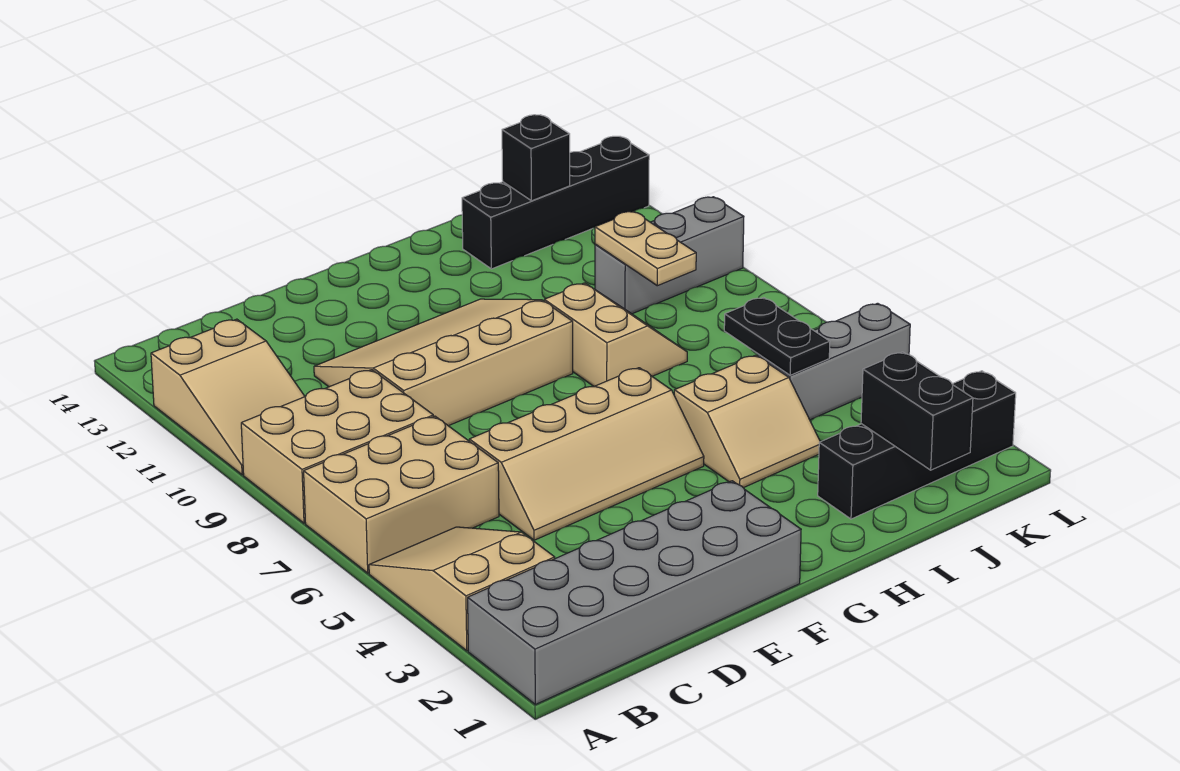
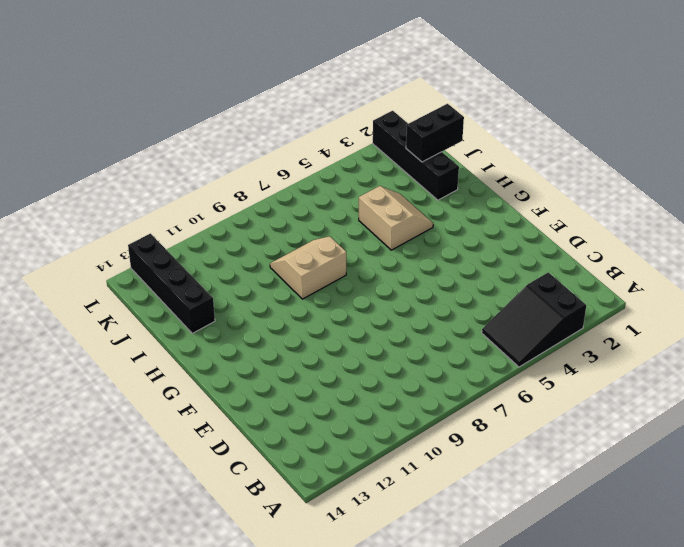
black slope A3:B5 level 1 top 3 -> tan slope A3:B5 level 1 top 3
none -> grey brick A1:F2 level 1
none -> tan brick A6:C7 level 1
none -> tan brick A8:C9 level 1

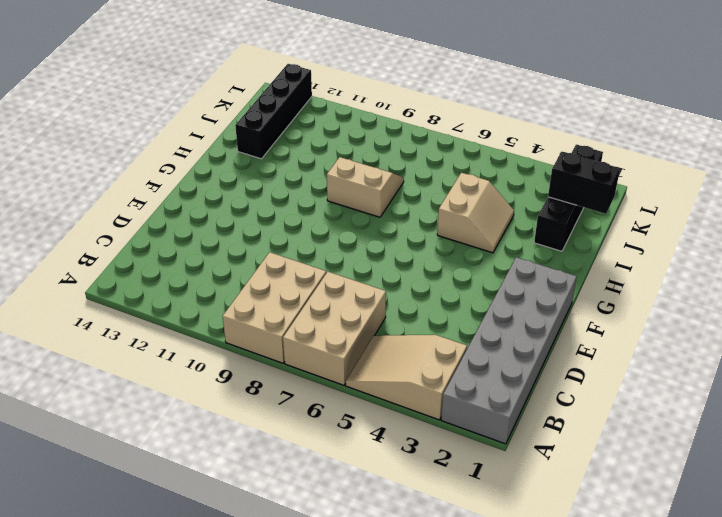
none -> tan slope A10:B12 level 1 top 12
none -> tan slope D5:G6 level 1 top 6
none -> tan slope D9:G11 level 1 top 9

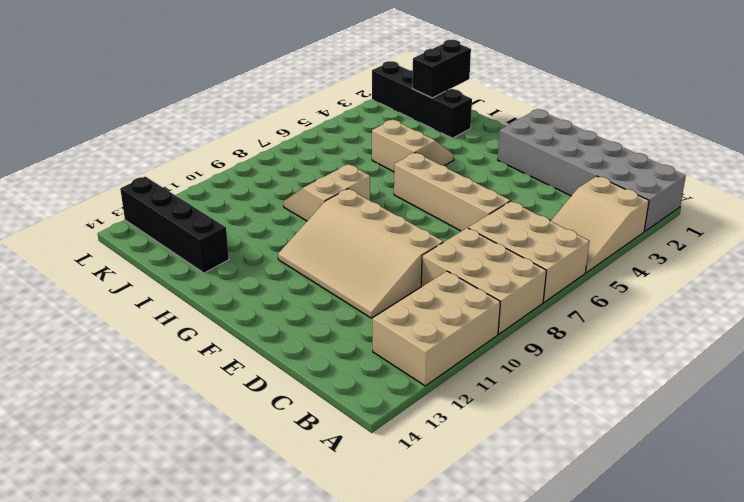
tan brick A10:B12 level 1 -> tan slope A10:B12 level 1 top 12
none -> grey brick J5:L5 level 1
none -> grey brick J10:L10 level 1
none -> black plate J5:J6 level 2

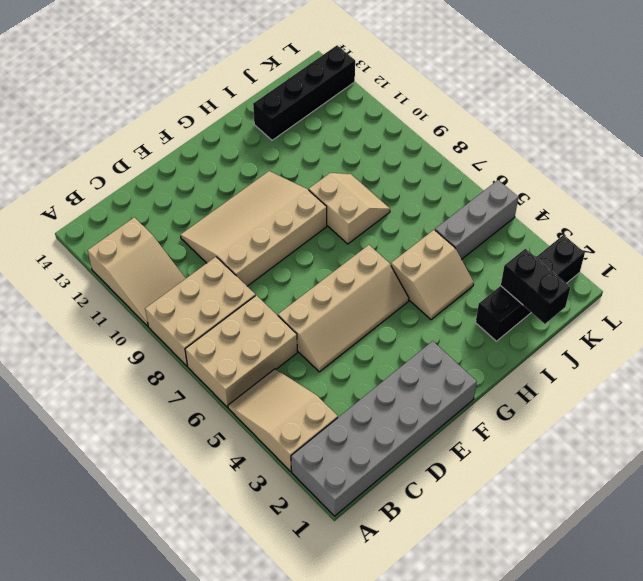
none -> grey brick J10:L10 level 1
none -> black plate J5:J6 level 2
none -> tan plate J9:J10 level 2

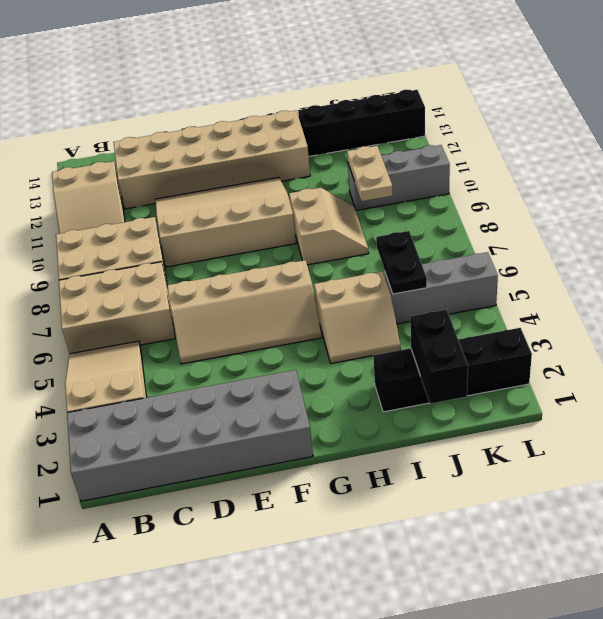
tan brick C12:H13 level 1 -> none
none -> black brick J13 level 2

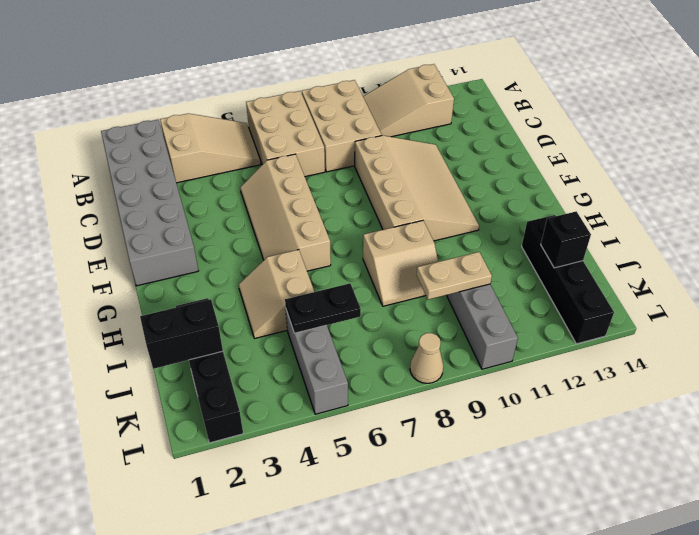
tan cone L8 level 1 -> none

